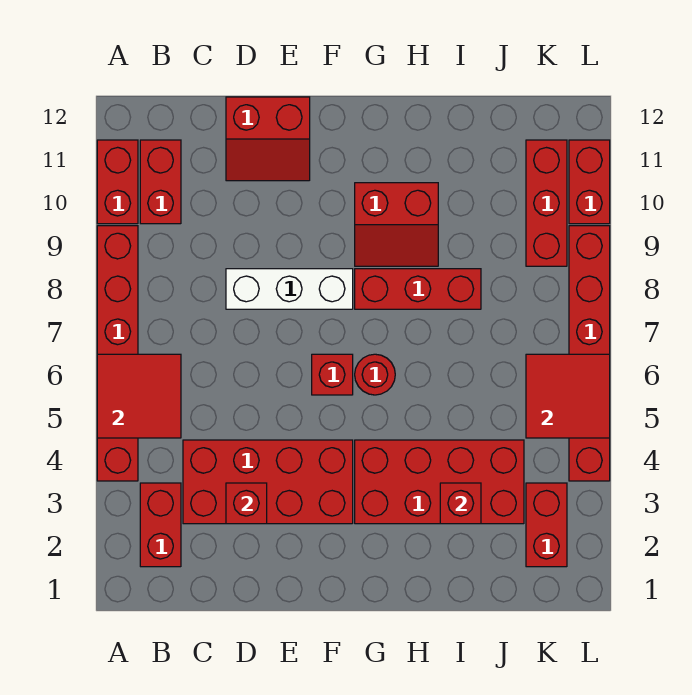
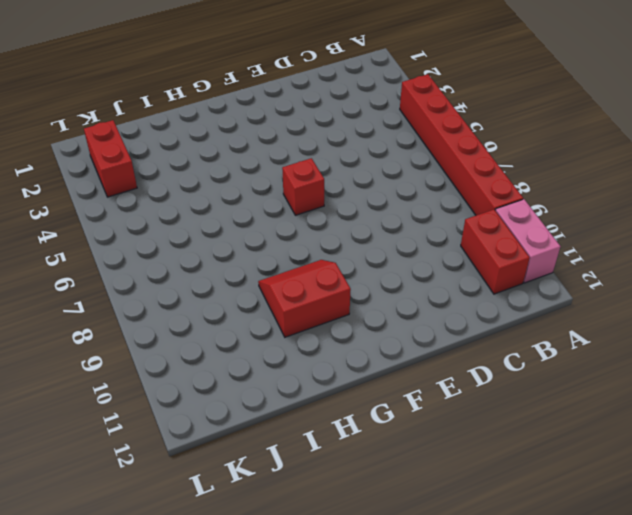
pink brick A10:A11 level 1 -> red brick A10:A11 level 1
none -> red brick B2:B3 level 1
none -> red brick C3:F4 level 1
none -> white brick D8:F8 level 1

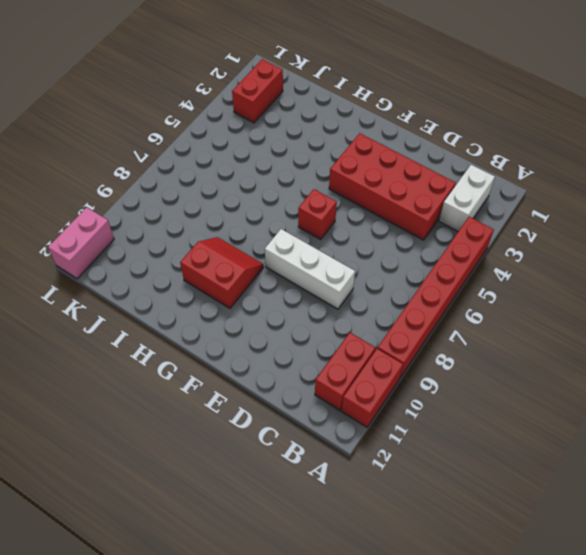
white brick B2:B3 level 1 -> red brick B2:B3 level 1
pink brick L11:L12 level 1 -> red brick L10:L11 level 1
none -> red slope D11:E12 level 1 top 12
none -> red brick G3:J4 level 1
none -> red round brick G6 level 1

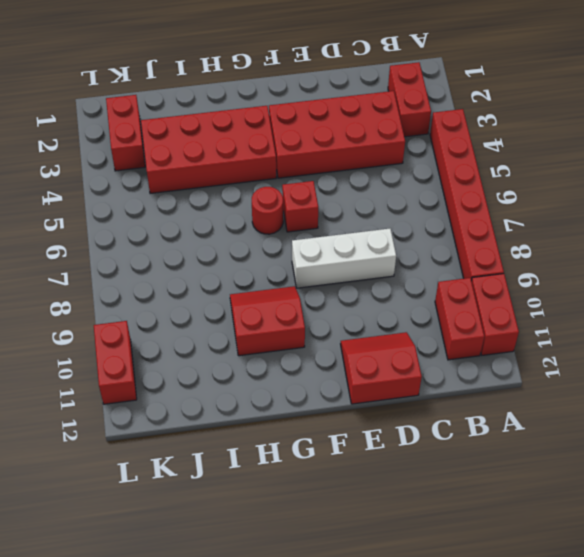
none -> red brick G8:I8 level 1
none -> red brick K9:K11 level 1
none -> red brick L4:L9 level 1

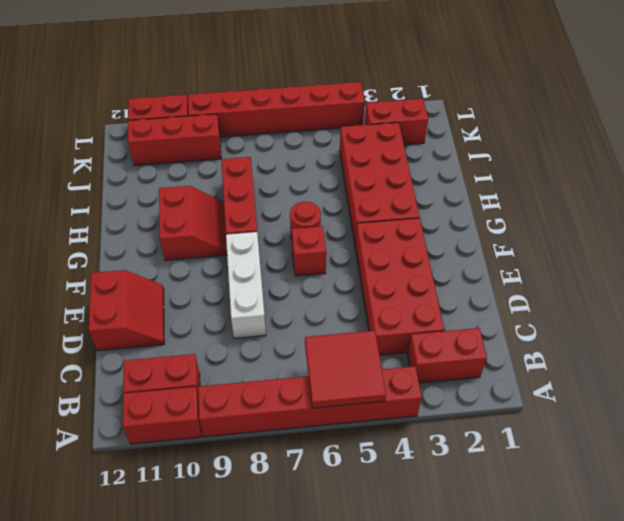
none -> red brick D3 level 2
none -> red brick I3 level 2
none -> red tile K5:L6 level 2

